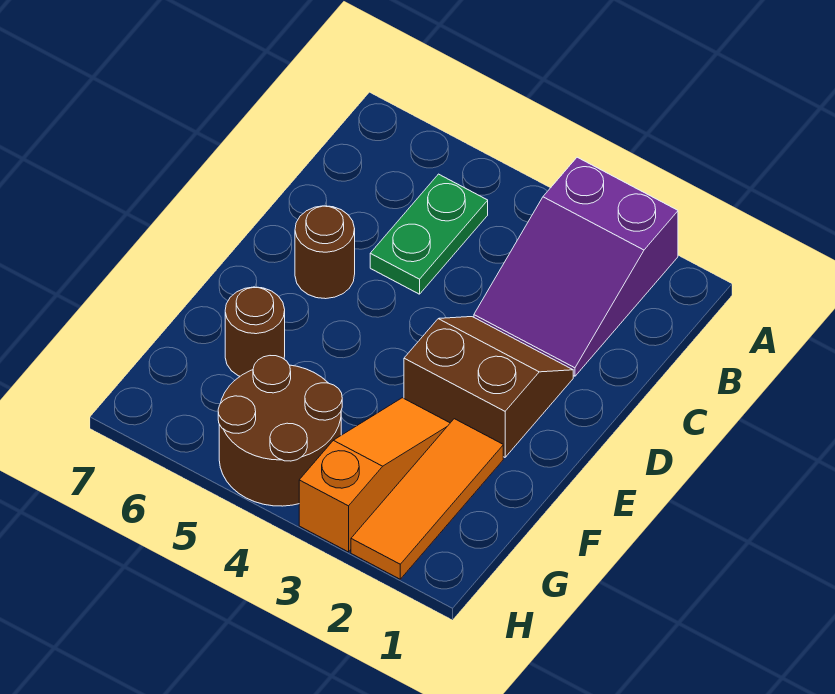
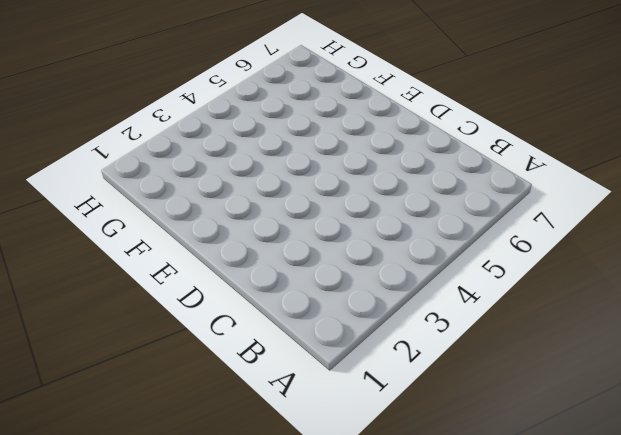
none -> purple slope A2:C3 level 1 top A
none -> green plate B5:C5 level 1

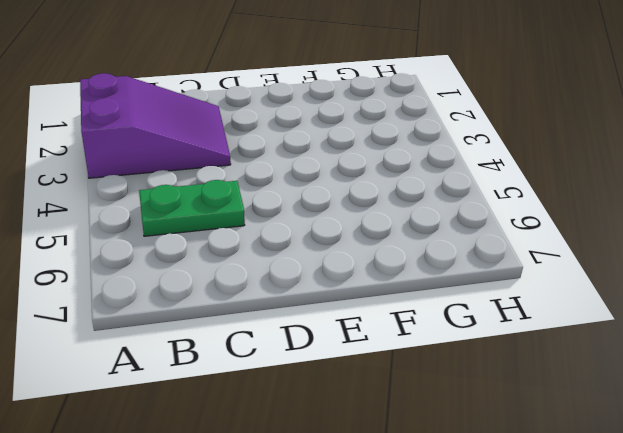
none -> brown slope D2:E3 level 1 top E
none -> brown round brick D6 level 1

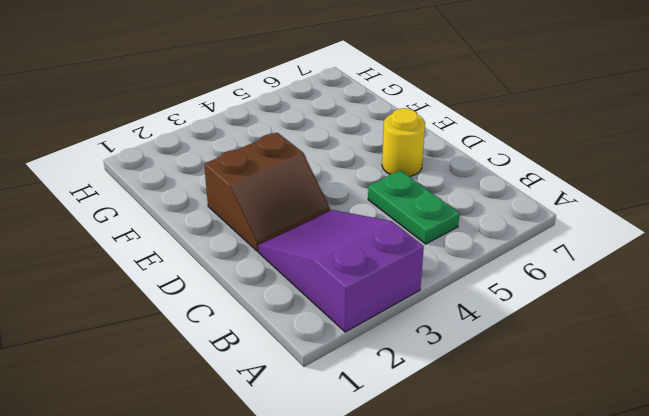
yellow round brick D6 level 1 -> brown round brick D6 level 1
none -> orange tile F2:H2 level 1
none -> orange slope F3:H3 level 1 top H

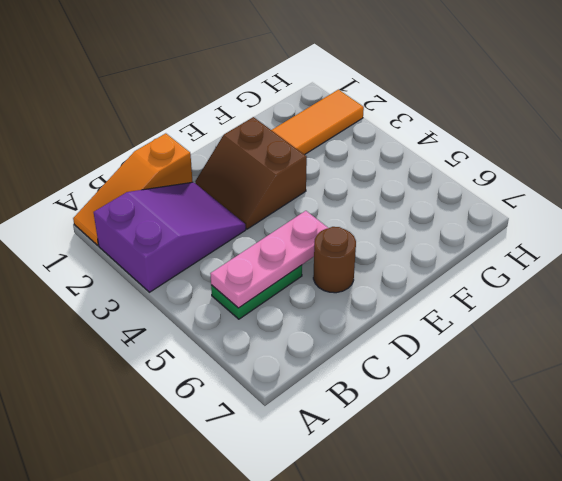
orange slope A1:C1 level 1 top C -> orange slope F3:H3 level 1 top H
pink plate B5:D5 level 2 -> none
none -> brown round brick F6 level 1
none -> brown round brick G4:H5 level 1

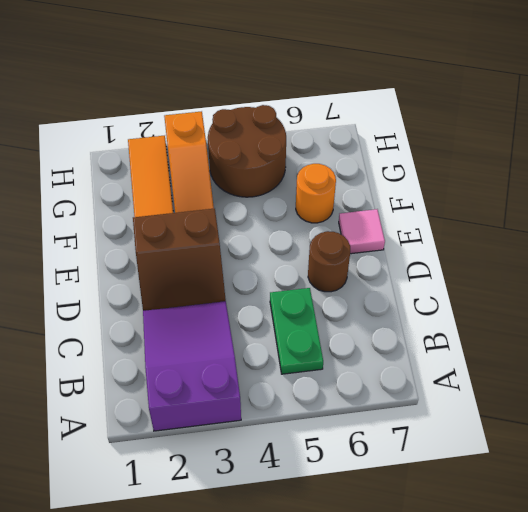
pink tile E7 level 1 -> none
orange round brick F6 level 1 -> brown round brick F6 level 1

